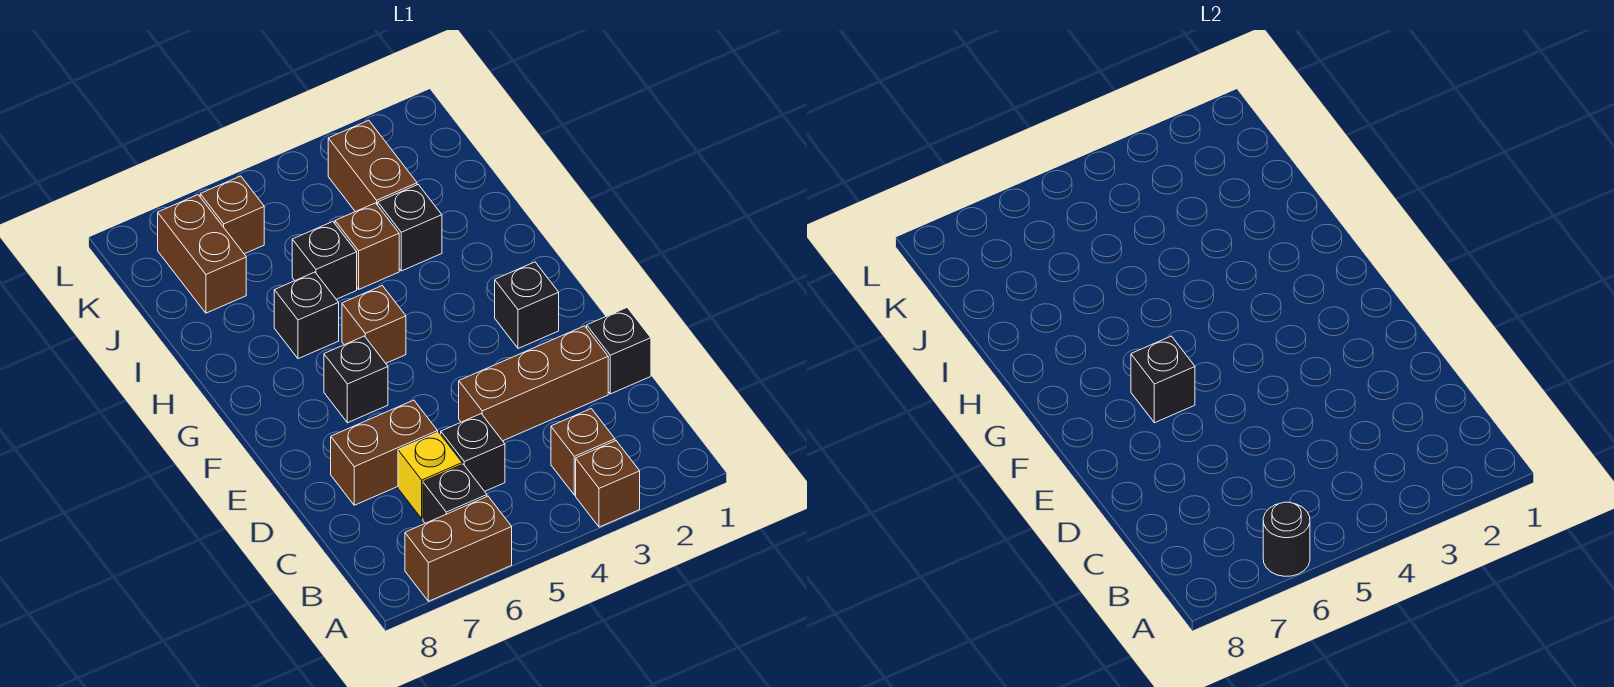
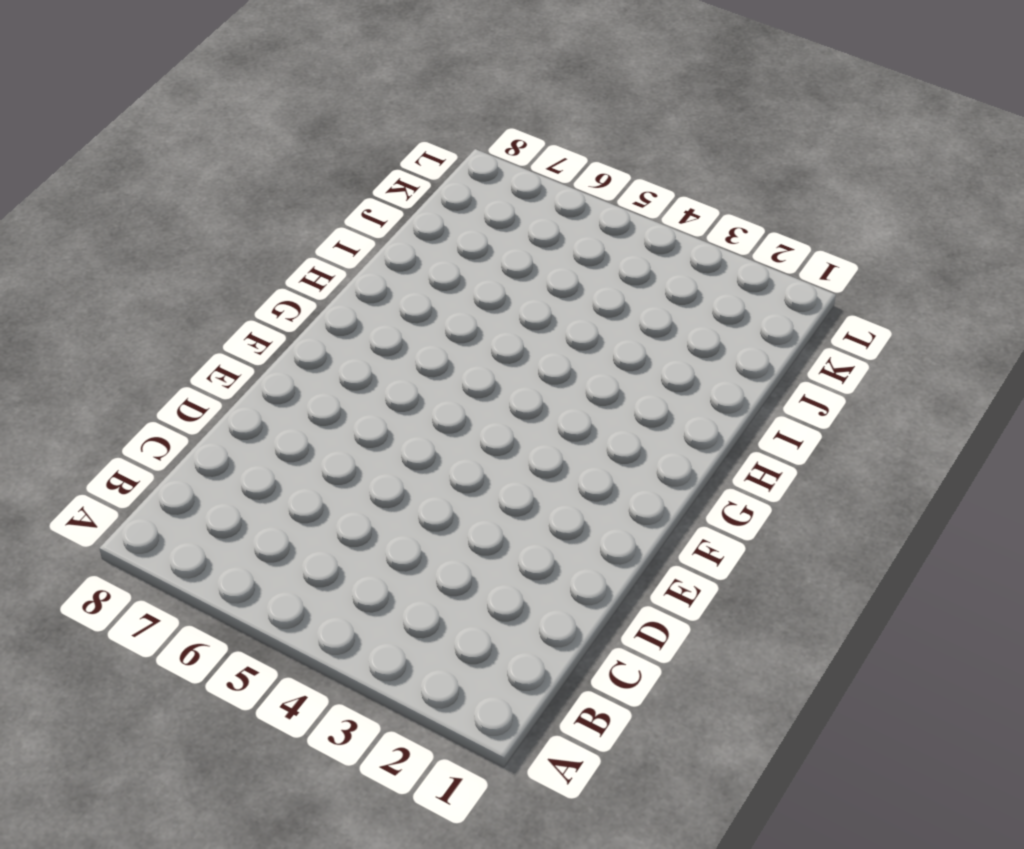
none -> brown brick A3 level 1
none -> brown brick A6:A7 level 1
none -> brown brick B3 level 1

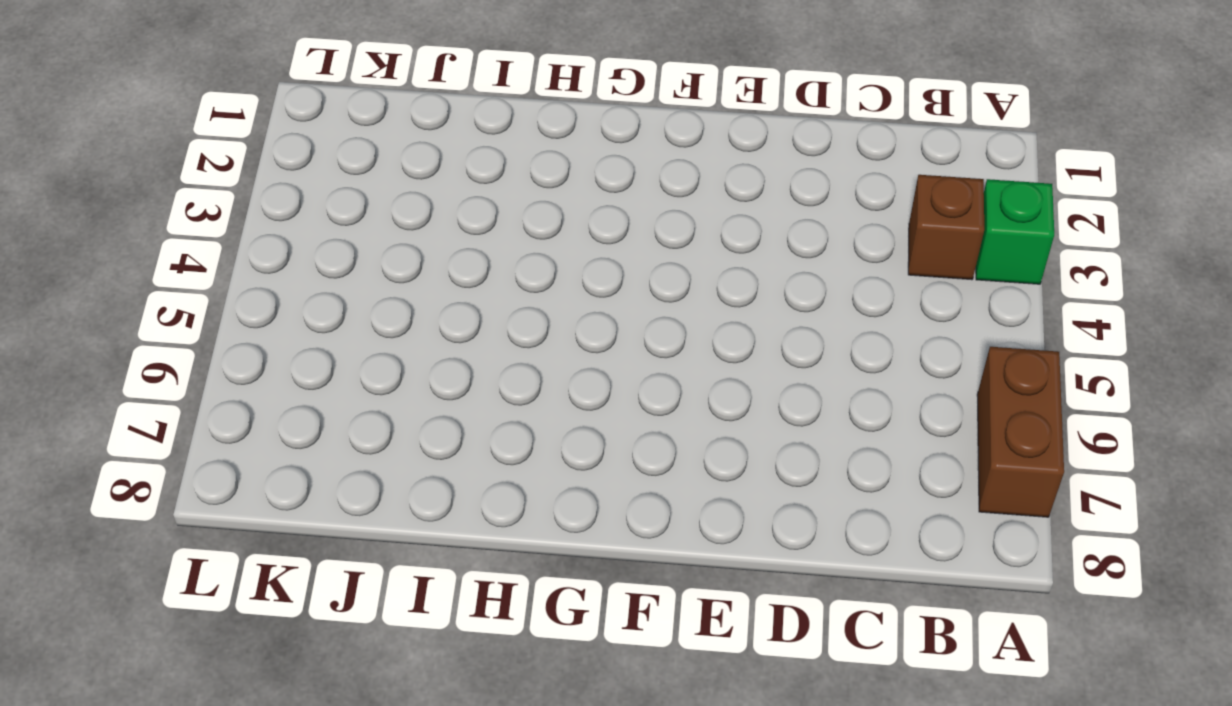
green brick A3 level 1 -> brown brick A3 level 1
none -> black brick B6 level 1
none -> black brick C5 level 1
none -> yellow brick C6 level 1

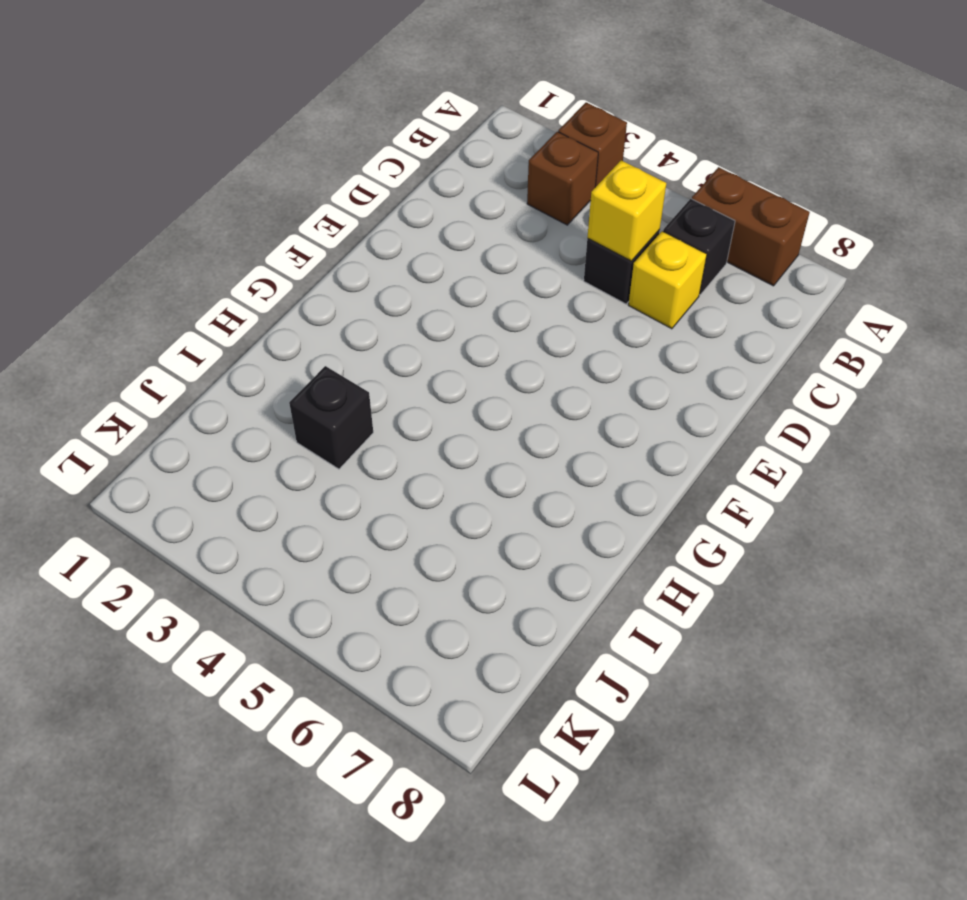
yellow brick C5 level 2 -> none
none -> black brick D1 level 1
none -> brown brick D2:D4 level 1
none -> brown brick D6:D7 level 1

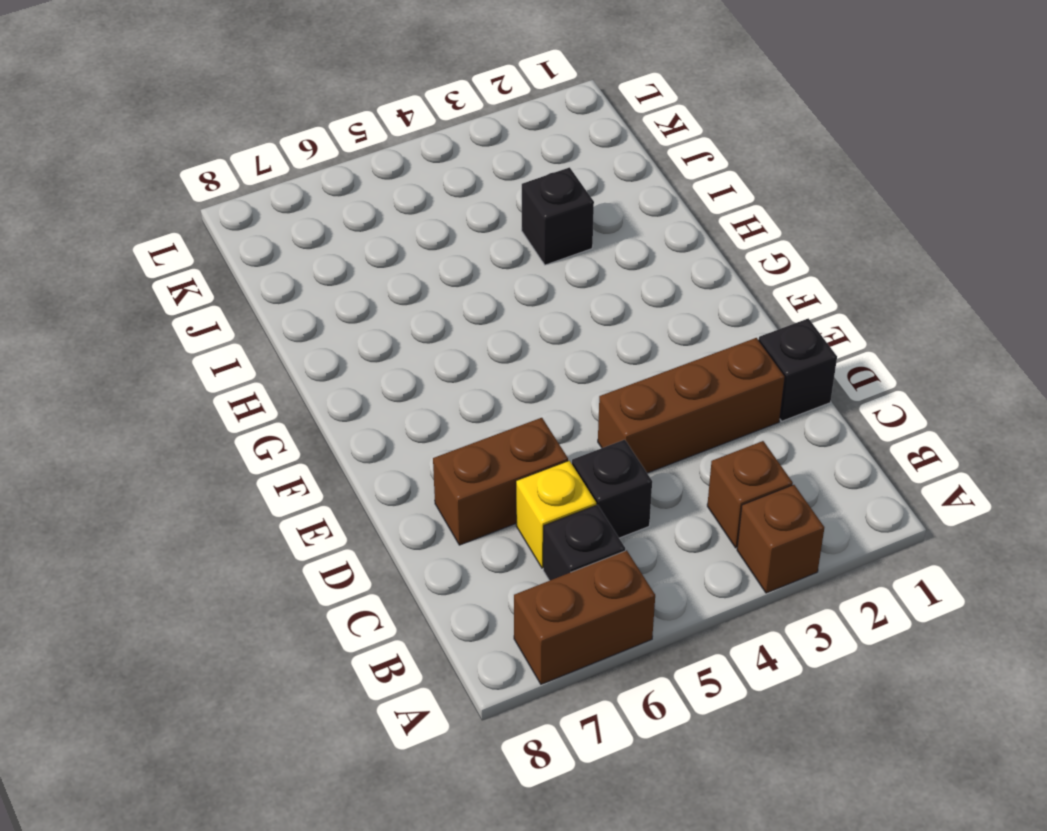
none -> black brick F2 level 1
none -> black brick F6 level 1
none -> brown brick G5 level 1

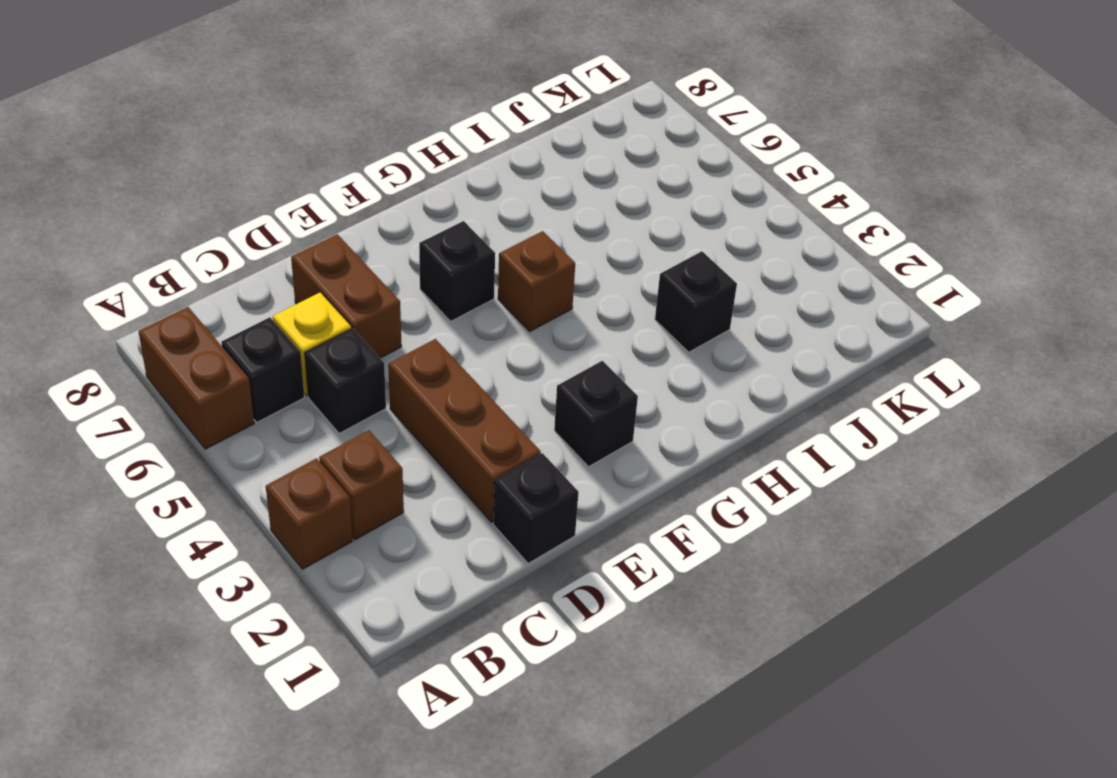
none -> black brick H6 level 1
none -> brown brick I4 level 1
none -> black brick I5 level 1

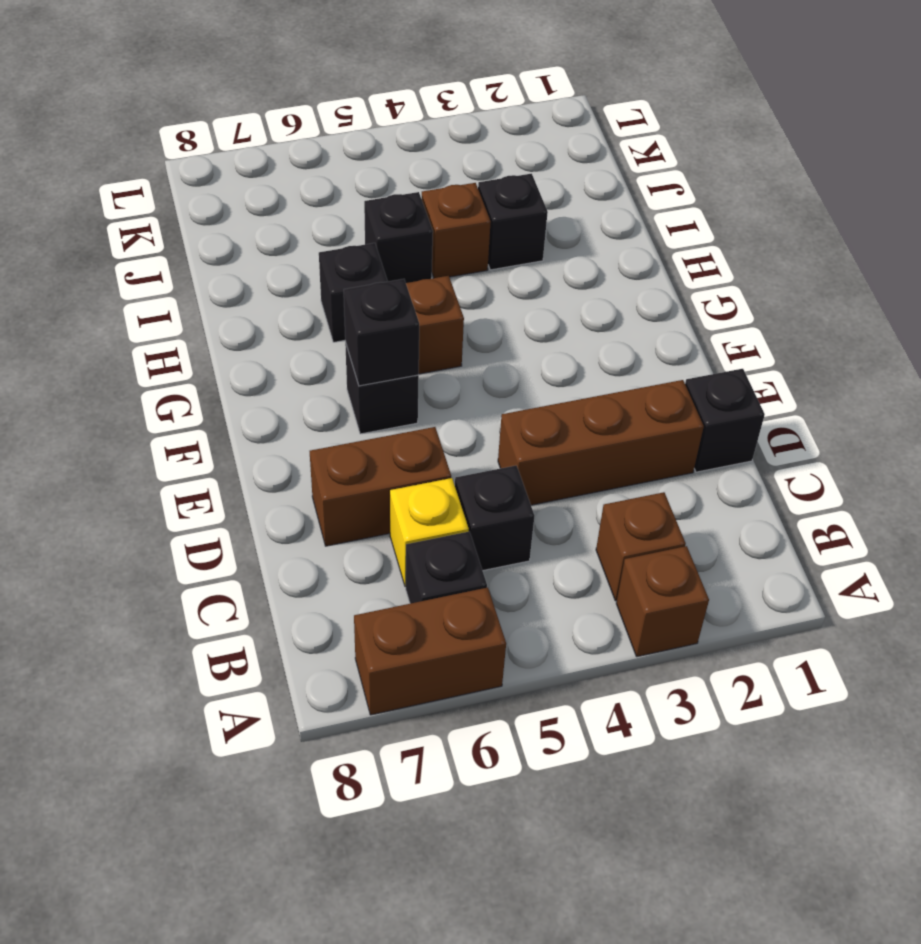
none -> black brick F2 level 1
none -> brown brick J3:K3 level 1
none -> brown brick J7:K7 level 1

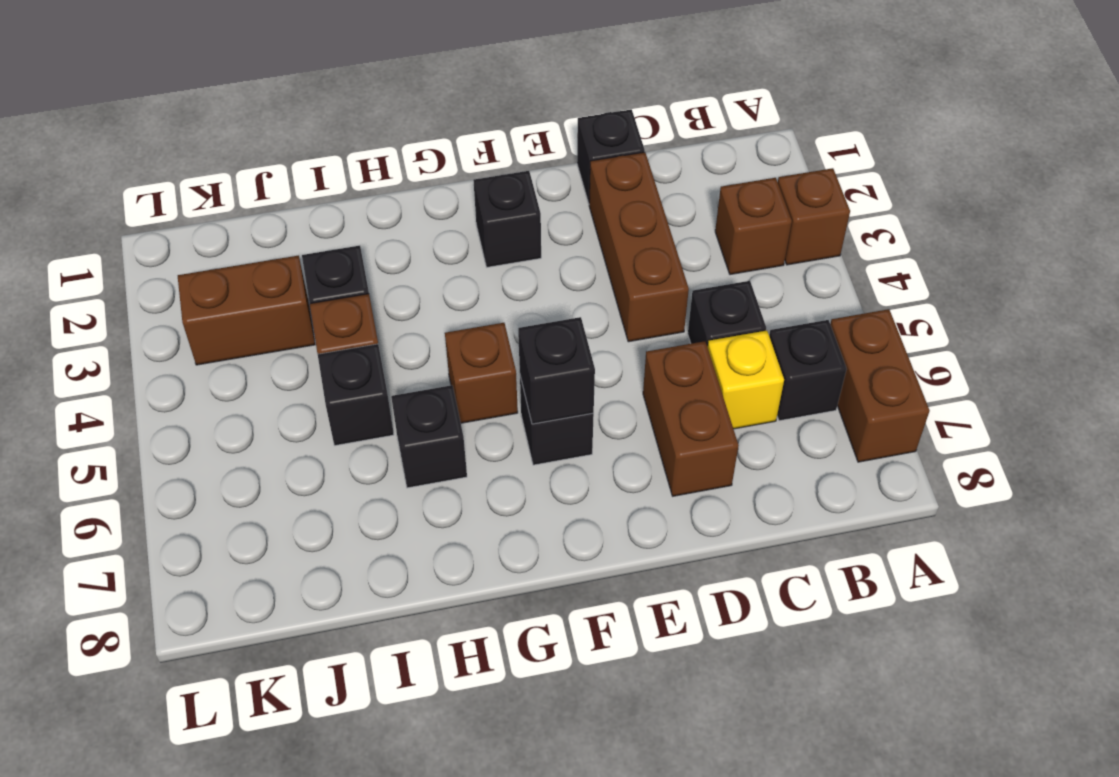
none -> brown brick J7:K7 level 1
none -> brown brick K6 level 1
none -> black round brick A6 level 2

